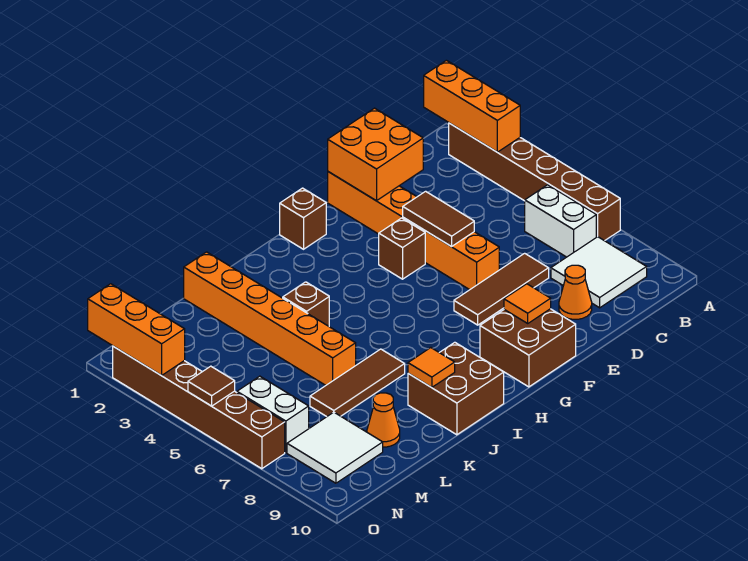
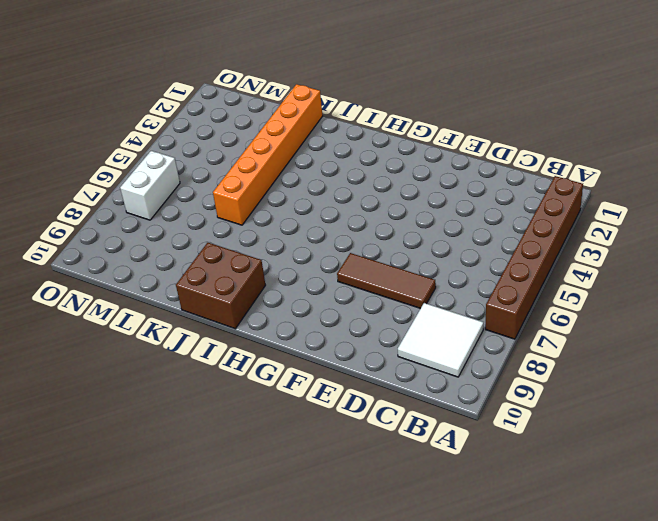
none -> white brick B6:B7 level 1
none -> orange cone D9 level 1
none -> orange brick E1:E6 level 1

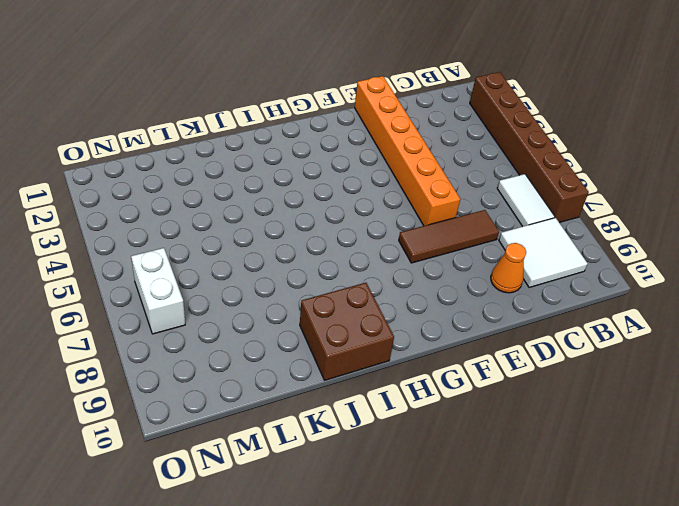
white tile B6:B7 level 1 -> white brick B6:B7 level 1
none -> brown brick F4 level 1
none -> brown brick F9:G10 level 1
none -> brown brick G1 level 1

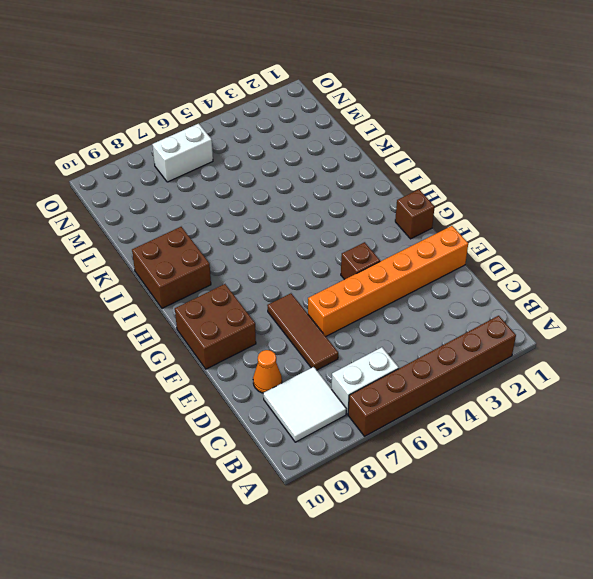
none -> brown brick J4 level 1
none -> brown tile J7:L7 level 1
none -> orange brick K1:K6 level 1

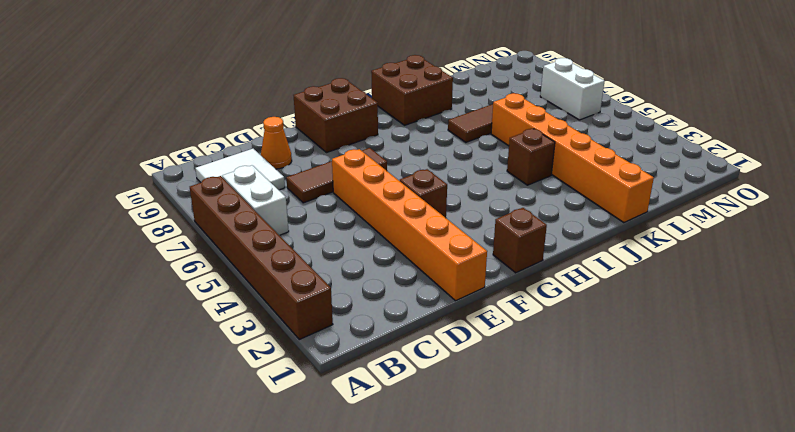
none -> orange cone L9 level 1
none -> white tile M8:N9 level 1
none -> brown brick O2:O7 level 1

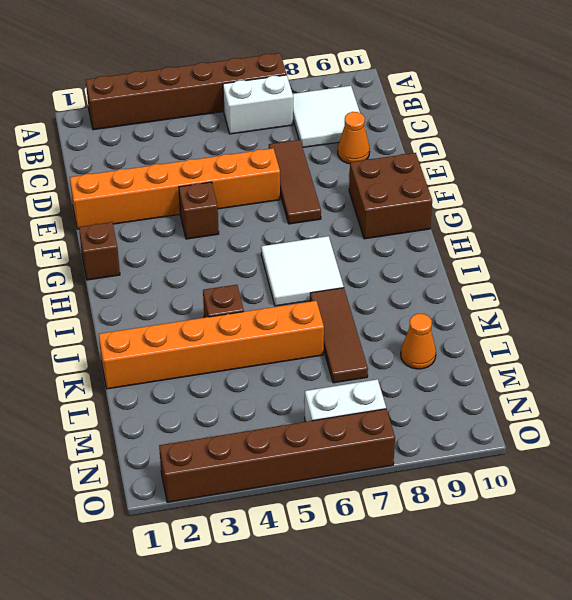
white tile H6:I7 level 1 -> white tile M8:N9 level 1
none -> brown brick I9:J10 level 1
none -> orange brick A1:A3 level 2
none -> orange brick D1:E2 level 2

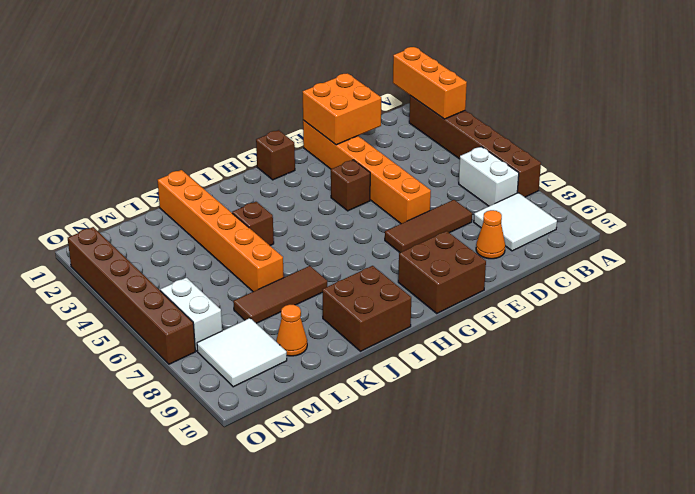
none -> brown tile E4:E5 level 2
none -> orange tile F9 level 2
none -> orange tile J9 level 2

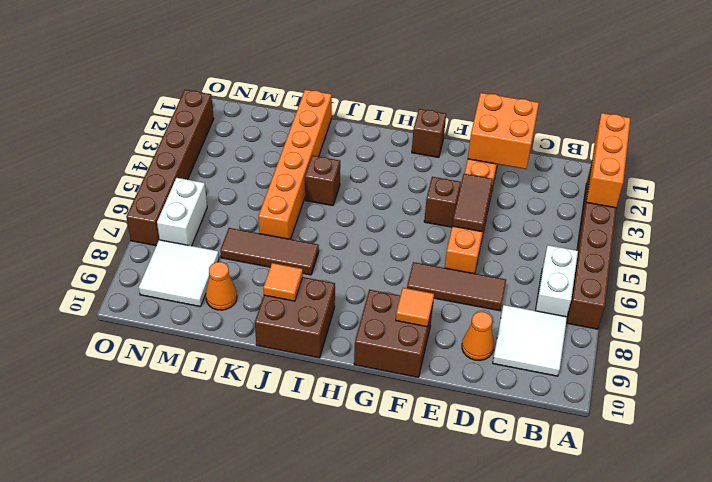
none -> orange brick O1:O3 level 2
none -> brown tile O5 level 2

